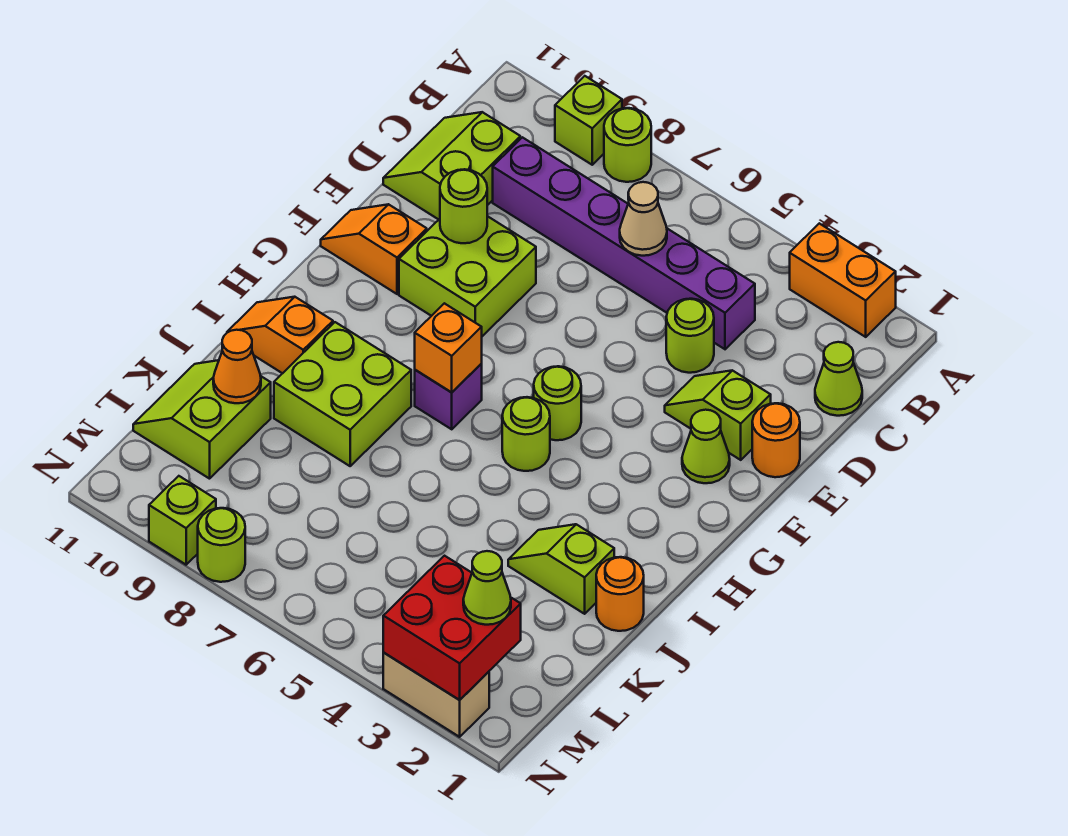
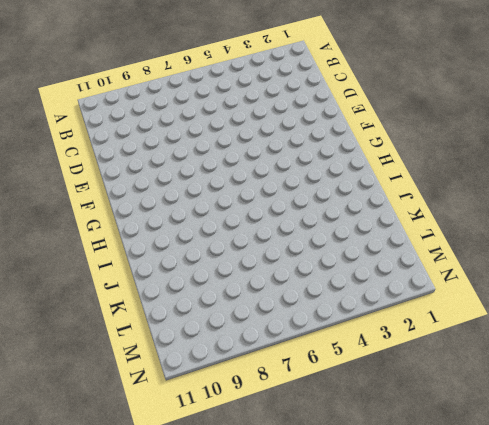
none -> orange brick A2:A3 level 1
none -> lime round brick A8 level 1
none -> lime brick A9 level 1

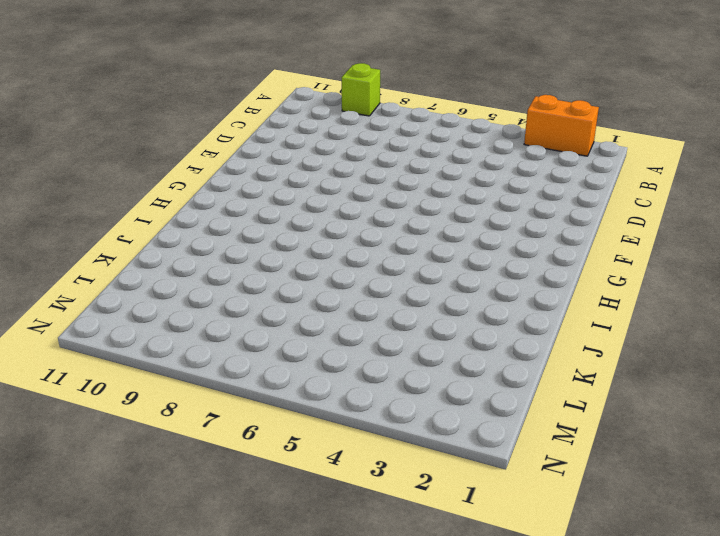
none -> lime round brick A8 level 1
none -> lime cone C1 level 1
none -> purple brick C4:C9 level 1

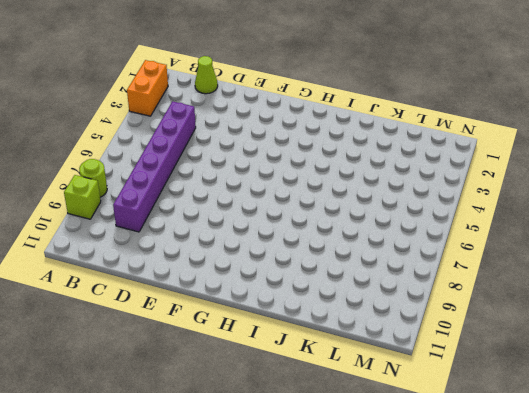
none -> lime slope C10:D11 level 1 top 10
none -> lime round brick D4 level 1
none -> orange round brick E1 level 1

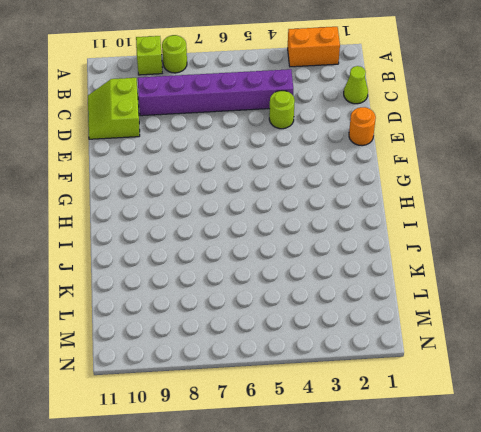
none -> lime slope E2:E3 level 1 top 2
none -> lime brick E8:F9 level 1
none -> lime cone F2 level 1

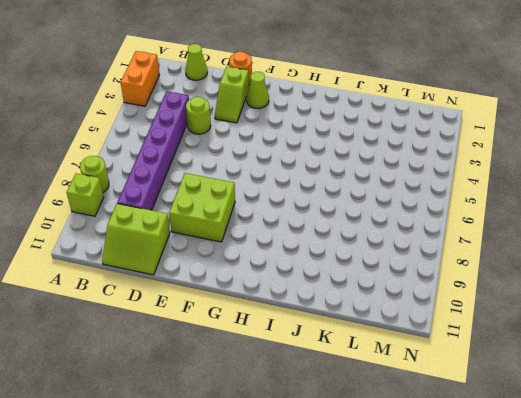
none -> orange slope F10:F11 level 1 top 10
none -> lime round brick G5 level 1
none -> lime round brick H5 level 1

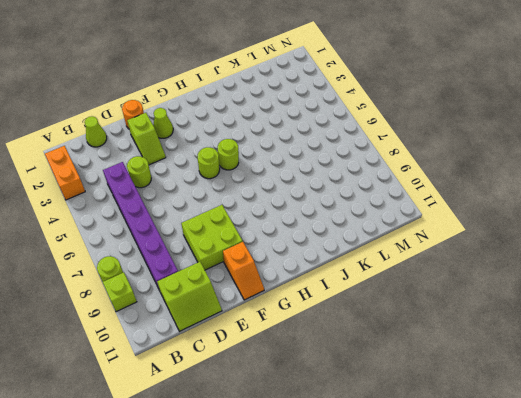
none -> purple brick H7 level 1
none -> lime brick I8:J9 level 1
none -> orange slope I10:I11 level 1 top 10

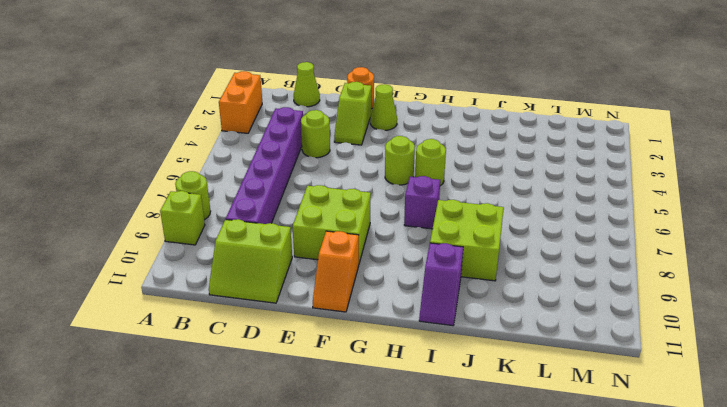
purple slope I10:I11 level 1 top 10 -> orange slope I10:I11 level 1 top 10
none -> orange round brick J1 level 1
none -> lime slope J2:J3 level 1 top 2
none -> lime slope K10:L11 level 1 top 10

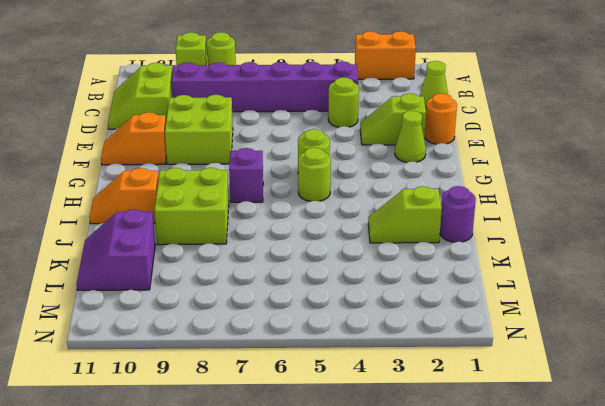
purple round brick J1 level 1 -> orange round brick J1 level 1
purple slope K10:L11 level 1 top 10 -> lime slope K10:L11 level 1 top 10
none -> tan brick N2:N3 level 1
none -> lime round brick N8 level 1
none -> lime brick N9 level 1

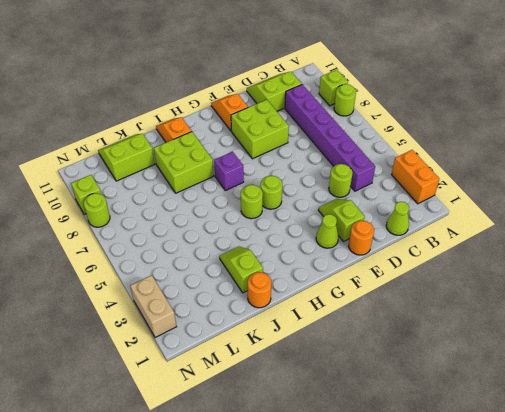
none -> tan cone C6 level 2
none -> lime round brick E9 level 2
none -> orange brick H7 level 2

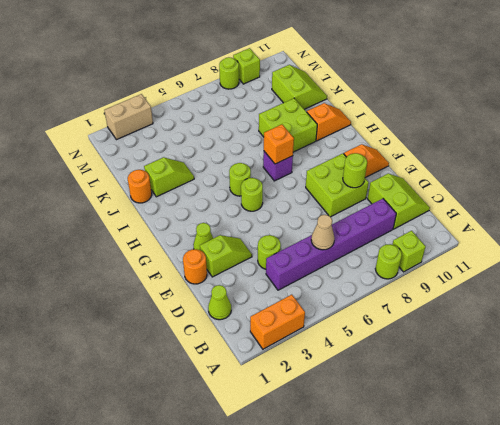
none -> orange cone K10 level 2
none -> red brick M2:N3 level 2
none -> lime cone M2 level 3

